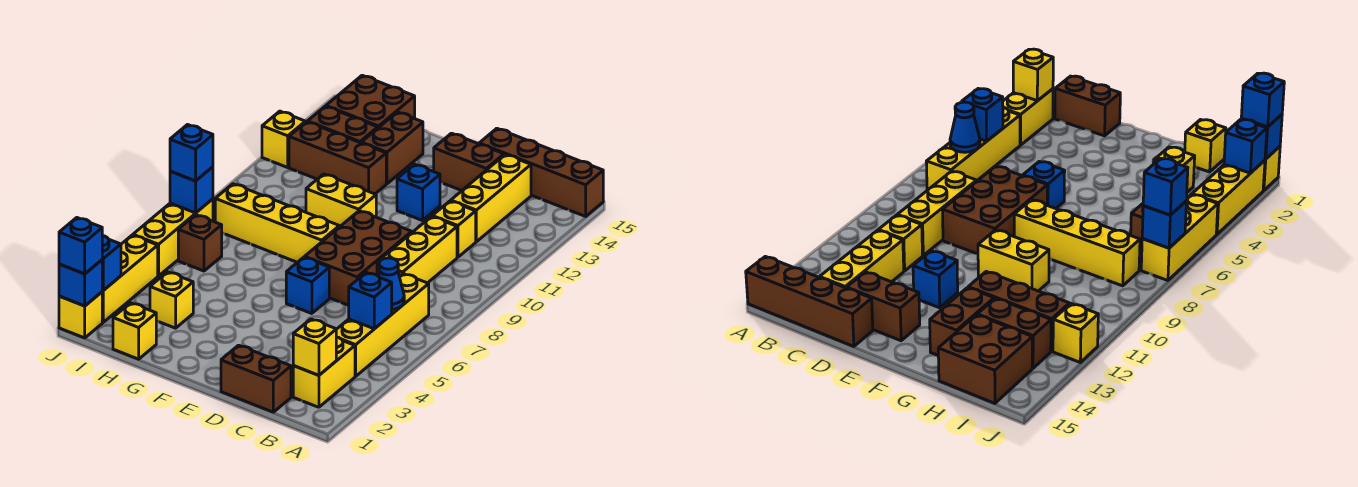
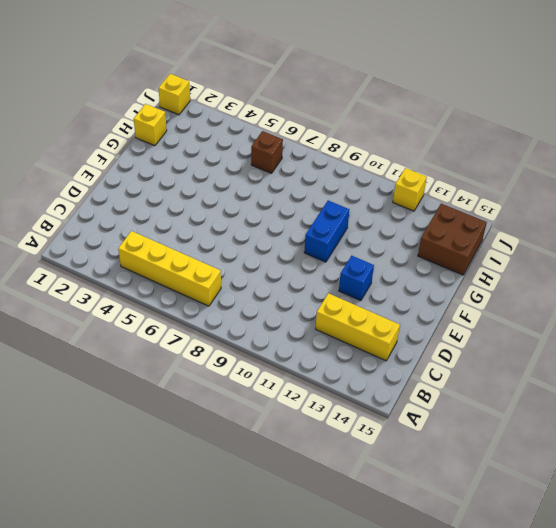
blue brick F10:G10 level 1 -> yellow brick F10:G10 level 1
none -> brown brick A15:D15 level 1
none -> yellow brick B2:B3 level 1
none -> brown brick C1:D1 level 1
none -> yellow brick C8:C10 level 1

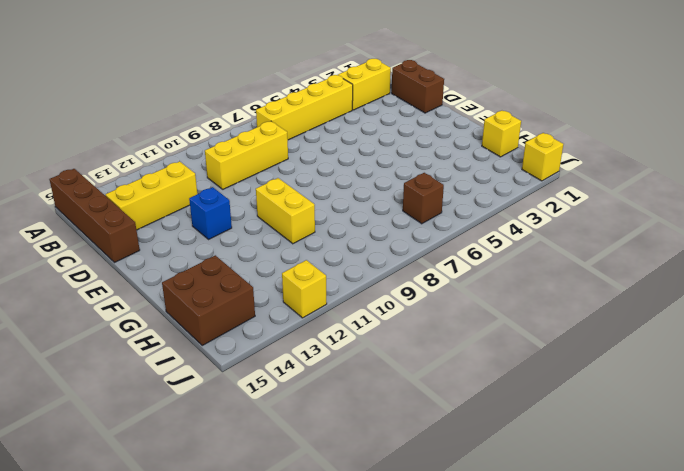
none -> yellow brick C11 level 1
none -> brown brick D7:E9 level 1
none -> brown brick D14:E14 level 1
none -> blue brick E6 level 1

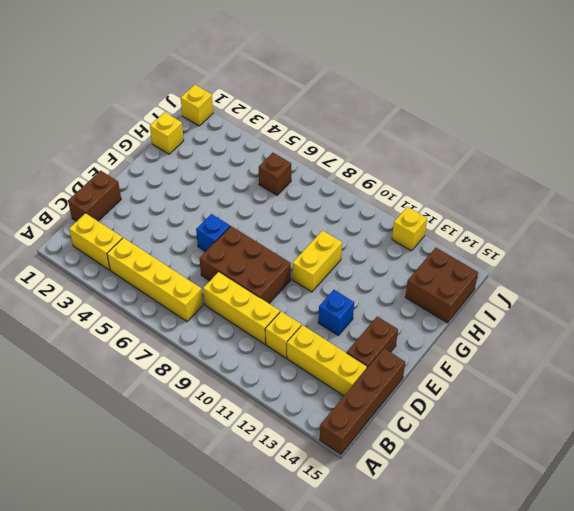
none -> yellow brick F8:I8 level 1
none -> brown brick G12:I12 level 1
none -> brown brick G13:G14 level 1
none -> yellow brick H3 level 1

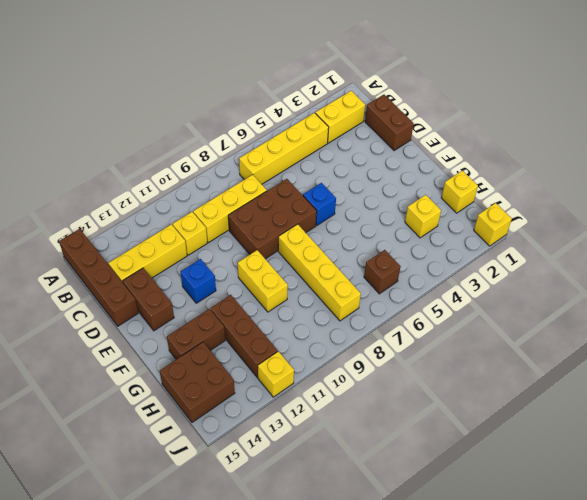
none -> brown brick H13:I13 level 1
none -> yellow brick J2:J4 level 1
none -> yellow brick J5:J7 level 1
none -> yellow brick B2 level 2

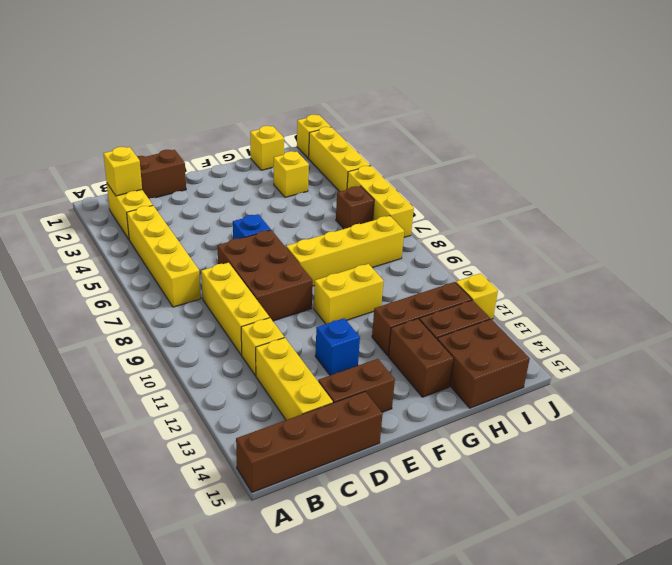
none -> blue brick B5 level 2
none -> blue cone B6 level 2
none -> blue brick J1 level 2
none -> blue brick J2 level 2

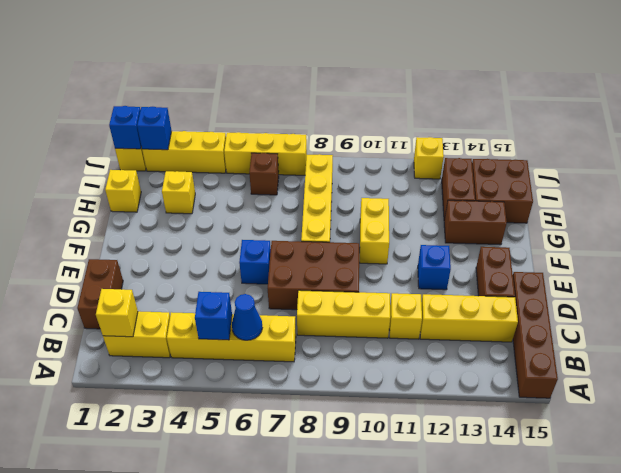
none -> brown brick G12:I12 level 1
none -> blue brick J7 level 2
none -> blue brick J1 level 3
none -> blue brick J7 level 3

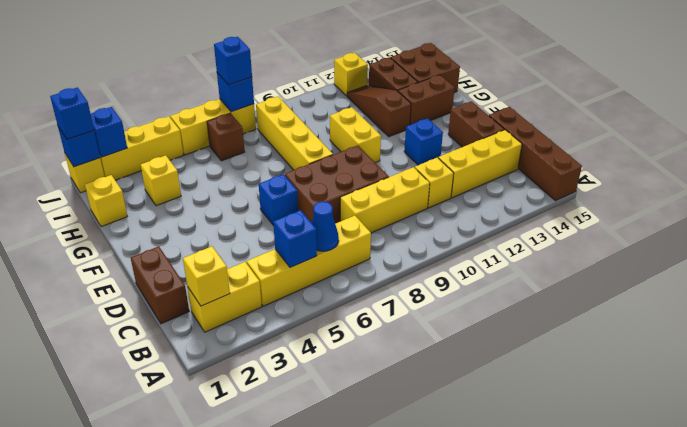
brown slope G12:I12 level 1 top G -> brown brick G12:I12 level 1

